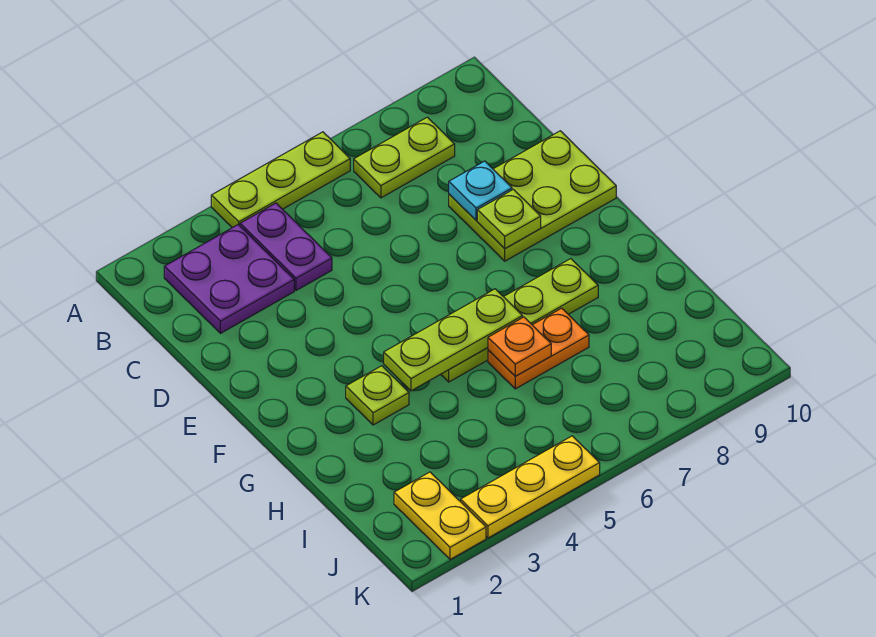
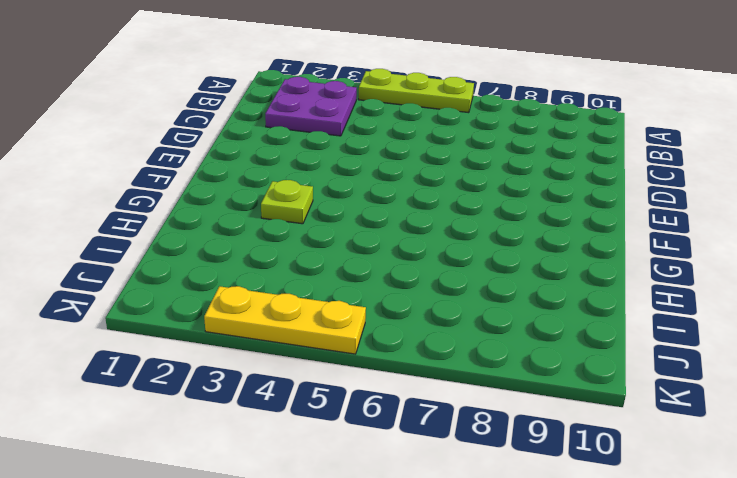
none -> purple plate B4:C4 level 1
none -> lime plate B7:B8 level 1
none -> lime plate D8:E10 level 1

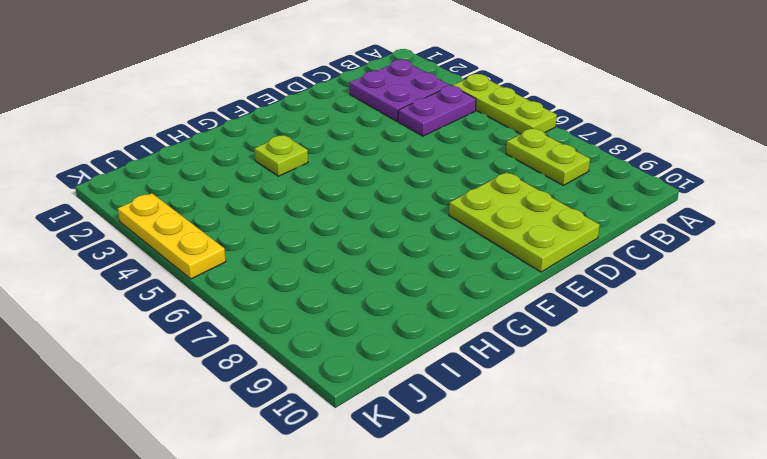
none -> lime plate G5:G8 level 1
none -> orange plate H6:H7 level 1
none -> yellow plate J2:K2 level 1

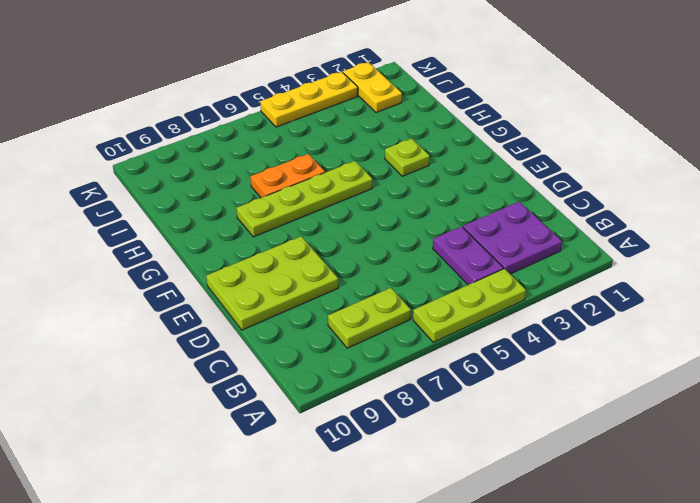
none -> cyan plate D8 level 2
none -> lime plate E8 level 2
none -> lime plate G4:G6 level 2

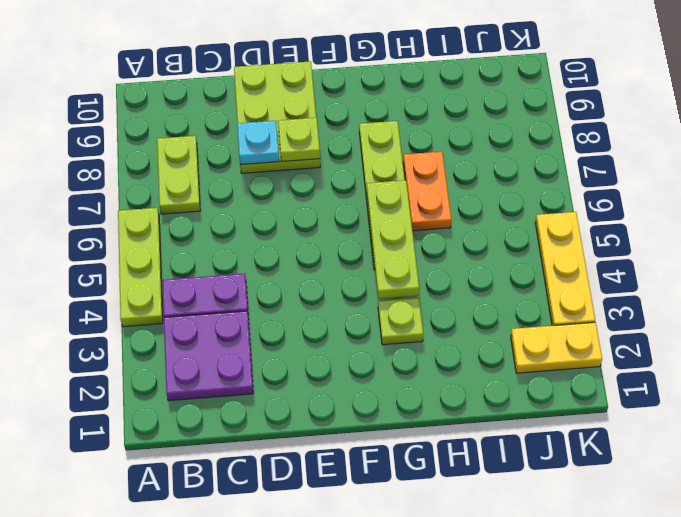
none -> orange plate H6 level 2

